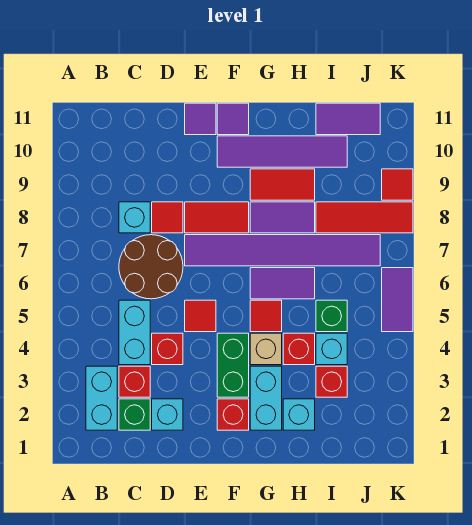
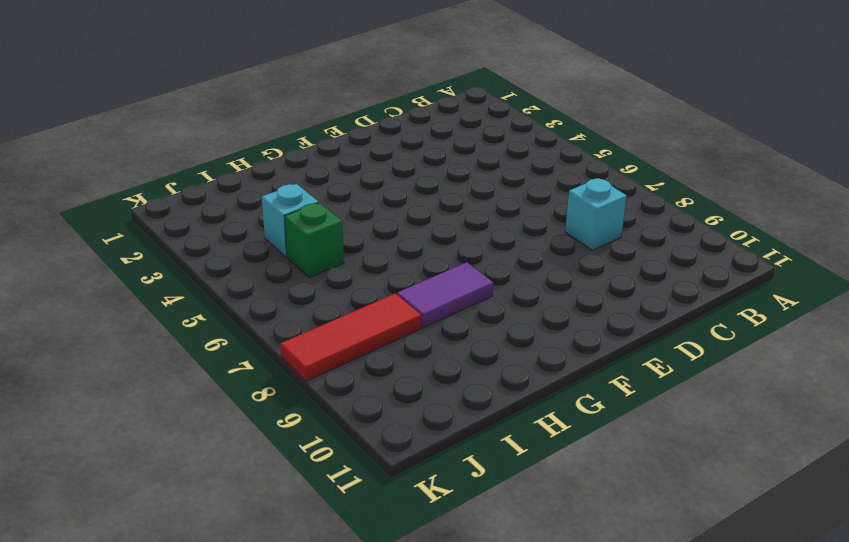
none -> cyan brick B2:B3 level 1
none -> green brick C2 level 1
none -> red brick C3 level 1
none -> cyan brick C4:C5 level 1

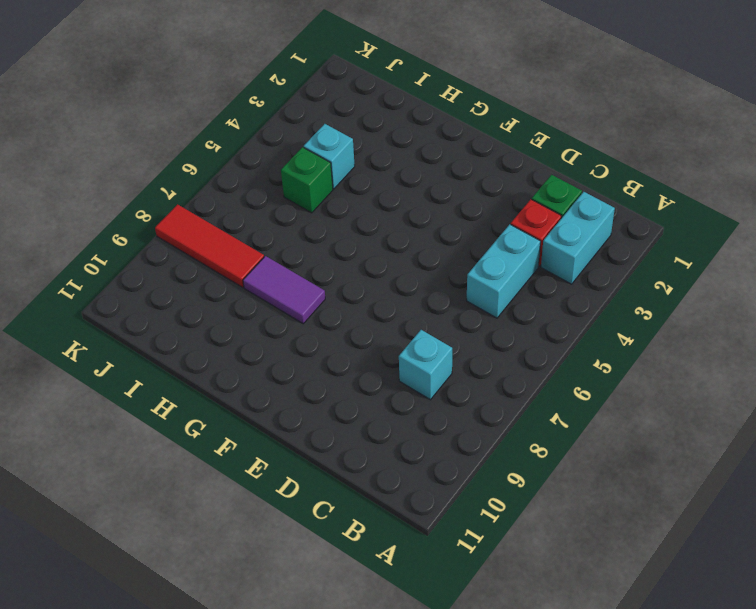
none -> brown round brick C6:D7 level 1
none -> cyan brick D2 level 1
none -> red brick D4 level 1
none -> red tile D8 level 1

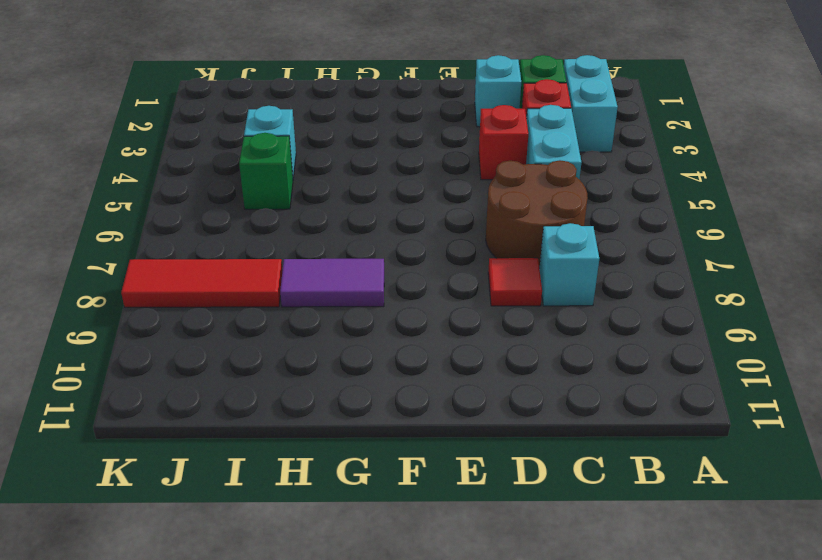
none -> red tile E5 level 1
none -> purple tile E7:J7 level 1
none -> red tile E8:F8 level 1
none -> purple tile E11 level 1

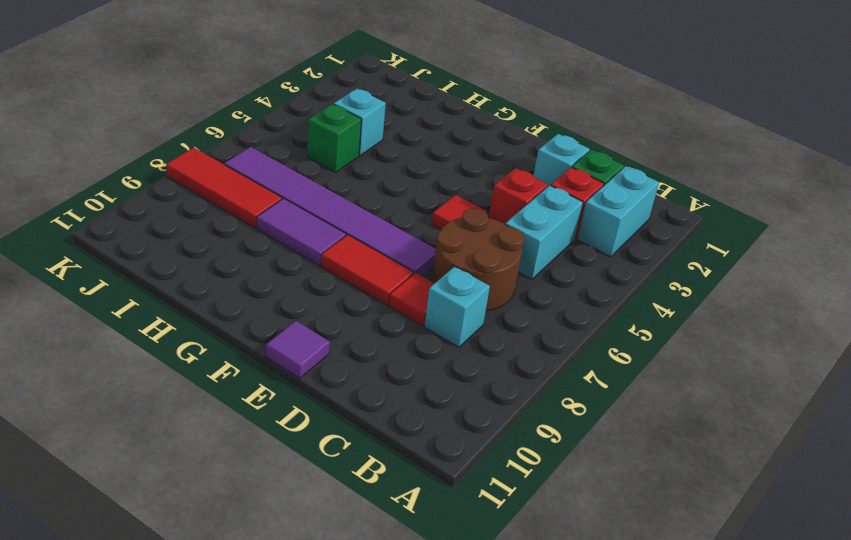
none -> red brick F2 level 1
none -> green brick F3:F4 level 1
none -> purple tile F10:I10 level 1
none -> purple tile F11 level 1

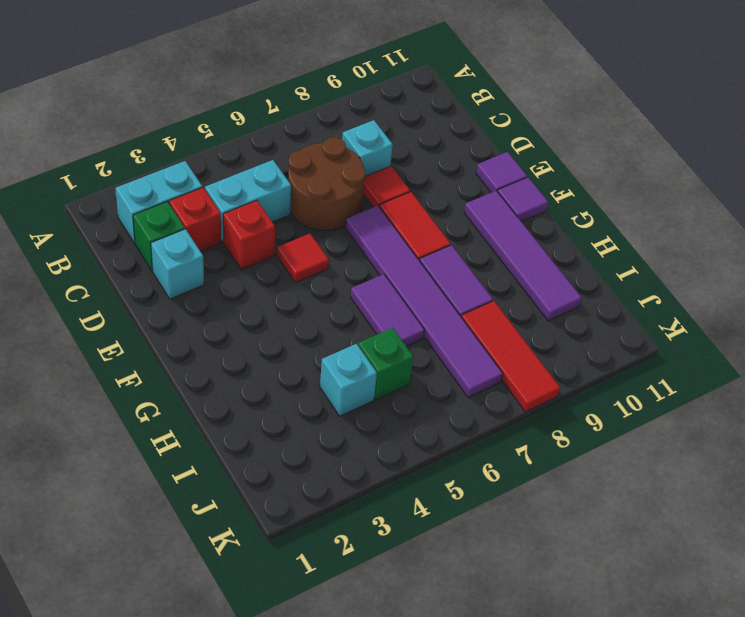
none -> red brick F2 level 1
none -> green brick F3:F4 level 1
none -> cyan brick G2:G3 level 1
none -> tan brick G4 level 1

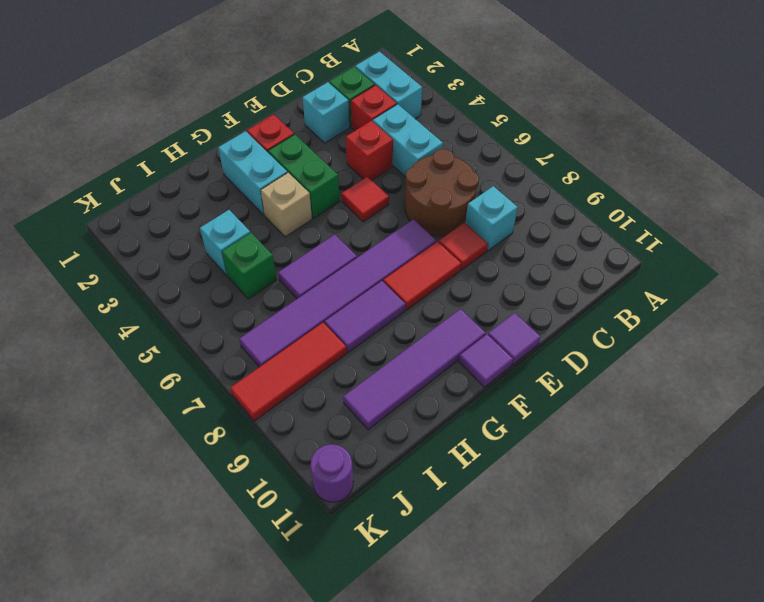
purple round brick K11 level 1 -> none
none -> red tile G5 level 1
none -> red tile G9:H9 level 1
none -> cyan brick H2 level 1
none -> red brick H4 level 1

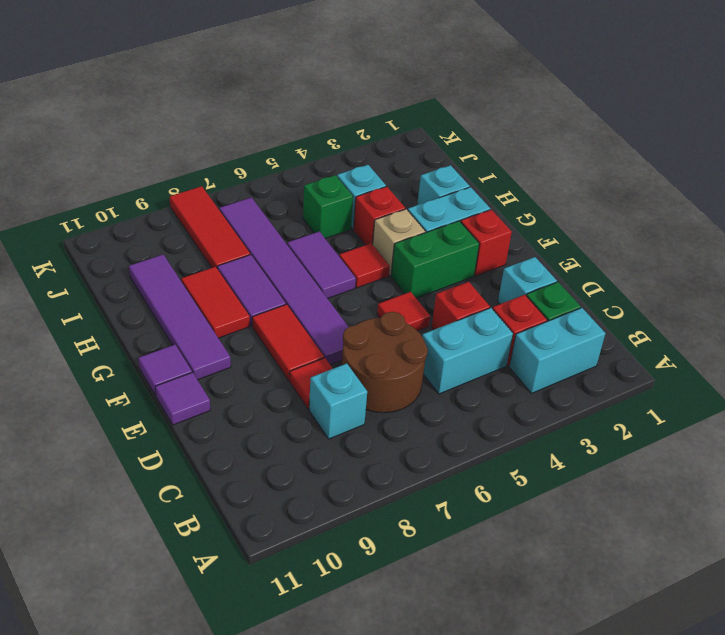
none -> red brick I3 level 1
none -> purple tile I11:J11 level 1
none -> purple tile K5:K6 level 1
none -> red tile K9 level 1

